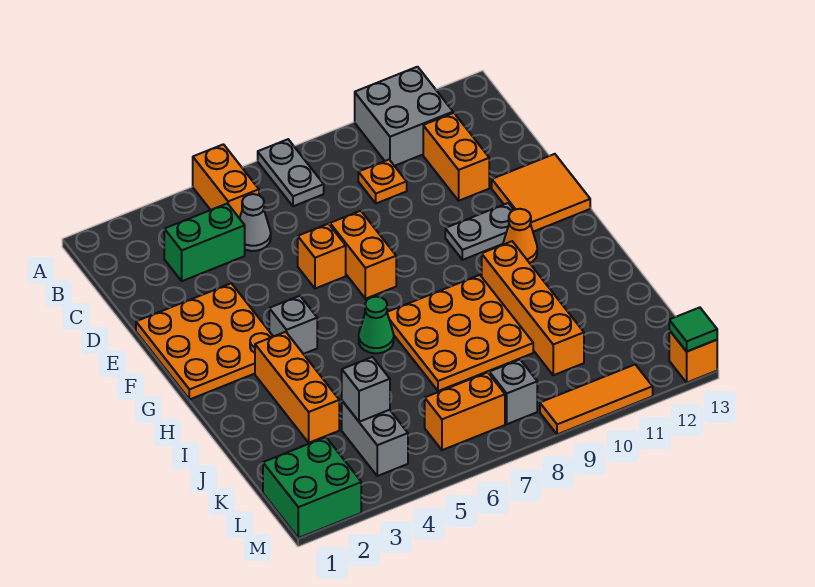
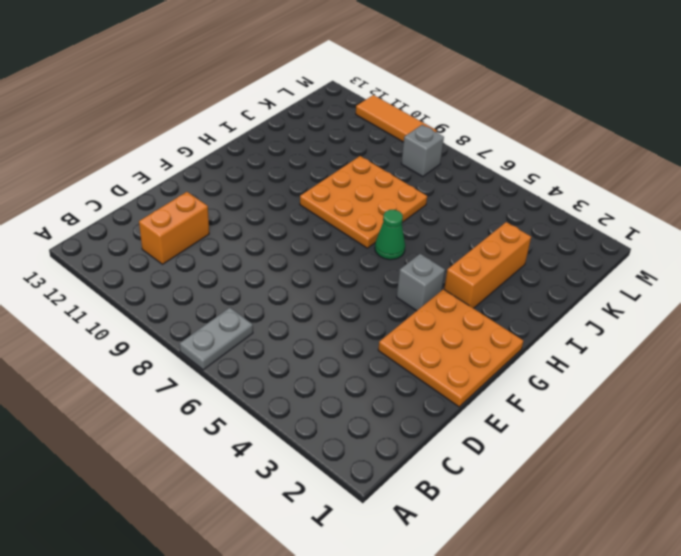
none -> orange brick A5:B5 level 1
none -> grey brick A10:B11 level 1
none -> green brick C3:C4 level 1

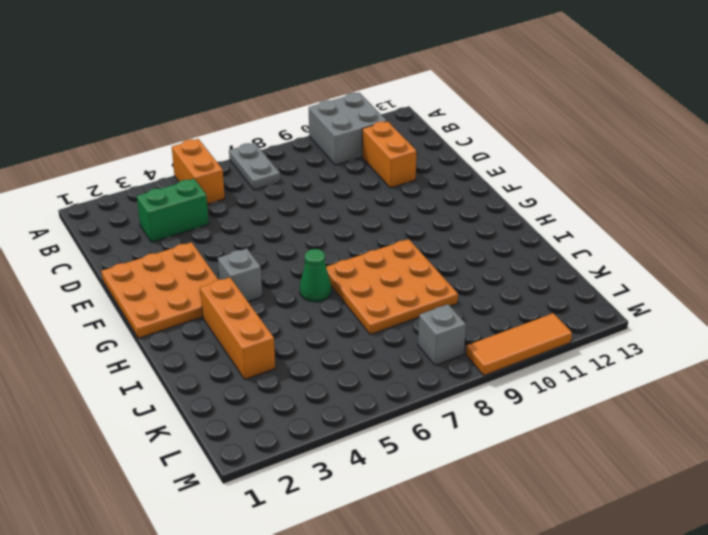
none -> grey cone C5 level 1
none -> orange plate C9 level 1
none -> orange brick E6 level 1

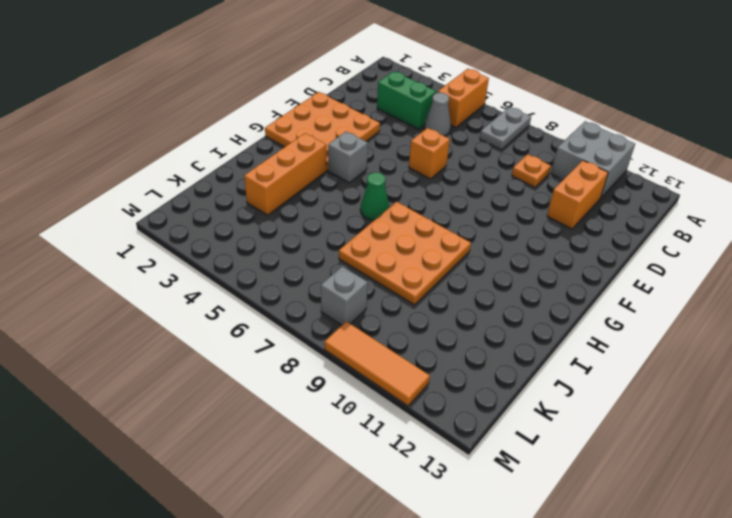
none -> orange brick E7:F7 level 1
none -> orange tile E12:F13 level 1
none -> grey plate F10:F11 level 1

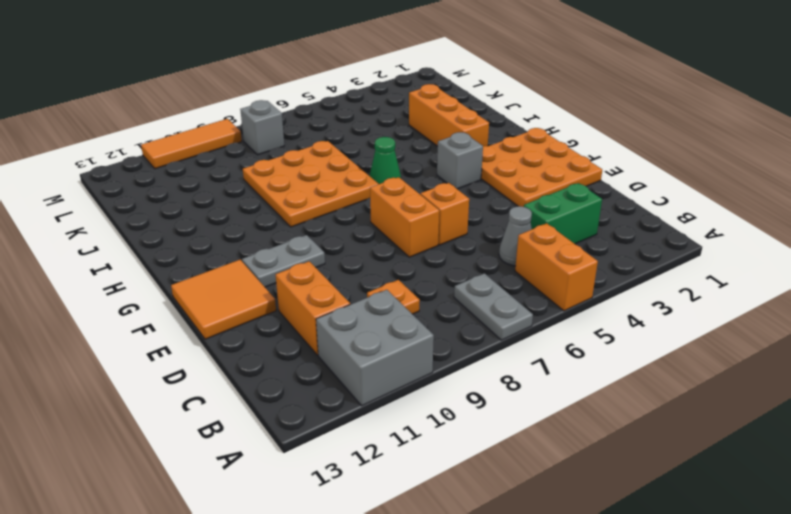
none -> orange cone G11 level 1
none -> orange brick H10:K10 level 1
none -> grey brick K4:L4 level 1

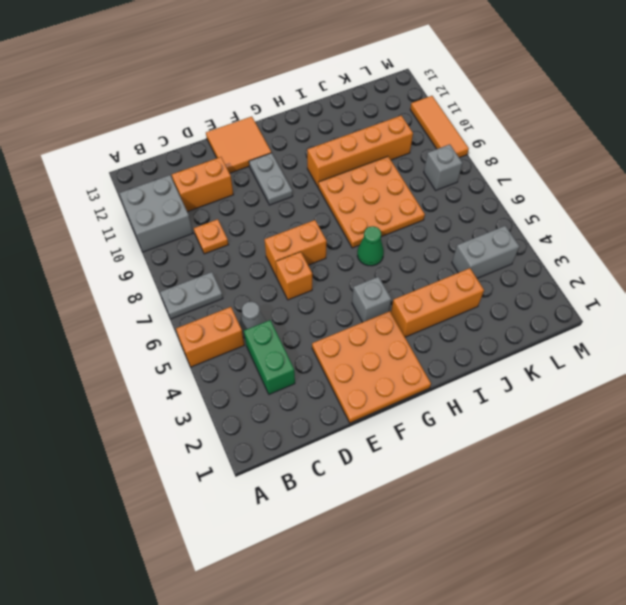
none -> orange cone G11 level 1
none -> green brick L1:M2 level 1
none -> orange brick L6:L7 level 1

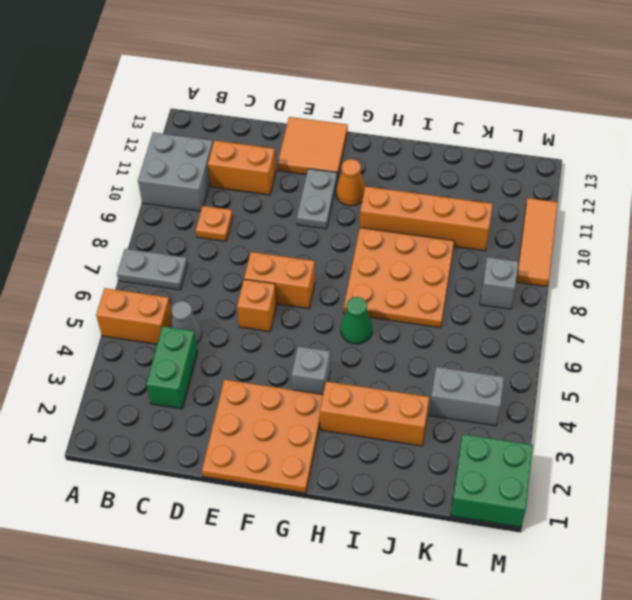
none -> orange brick L6:L7 level 1
none -> orange brick M13 level 1
none -> grey brick K4 level 2

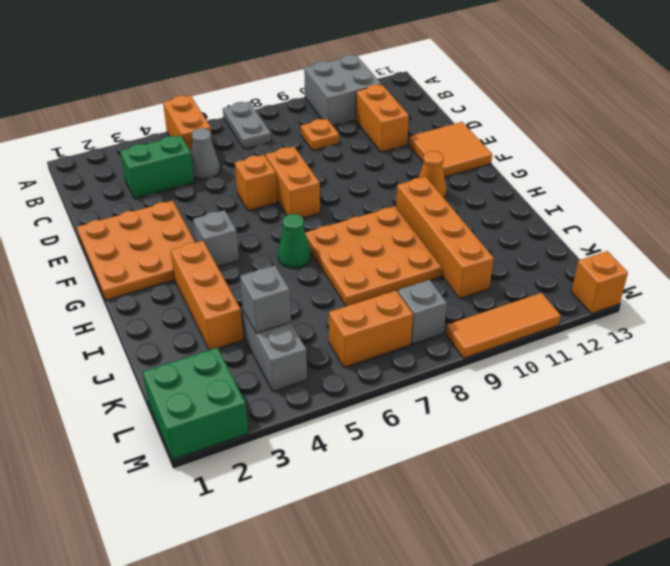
none -> grey plate F10:F11 level 1
none -> green tile M13 level 2

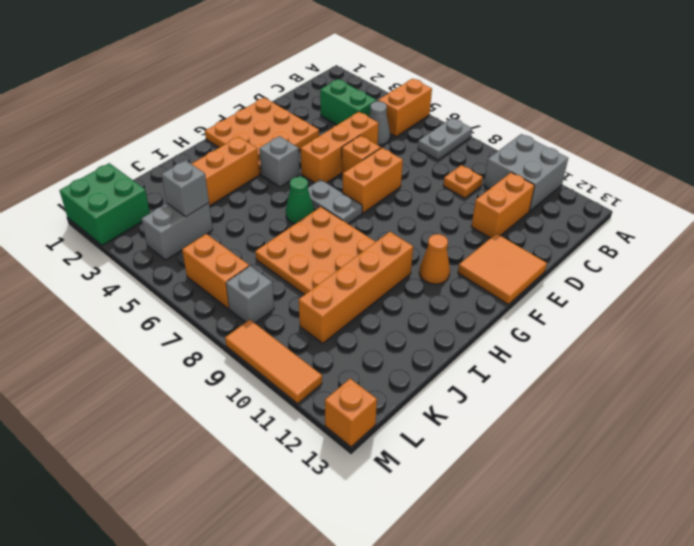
orange brick D5:F5 level 1 -> none
grey plate G6:G7 level 1 -> grey plate F10:F11 level 1
none -> green tile M13 level 2

